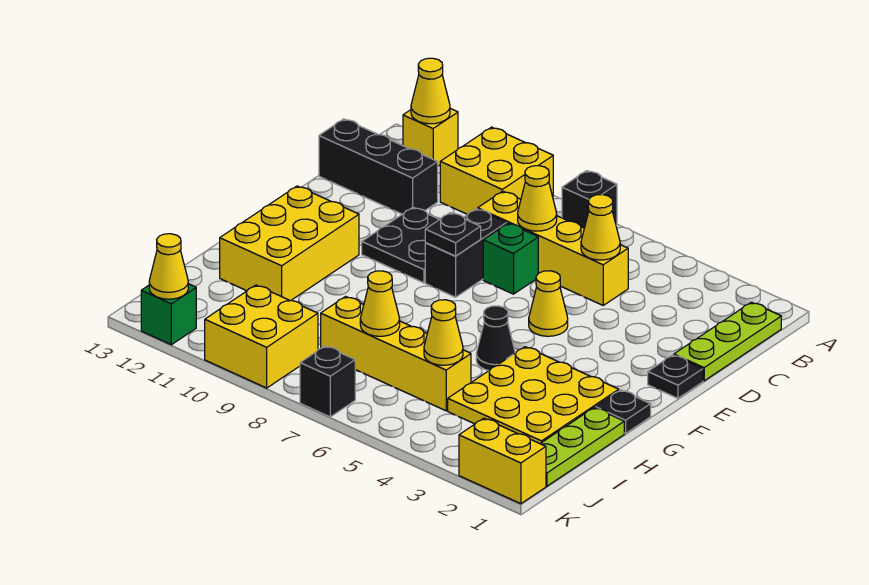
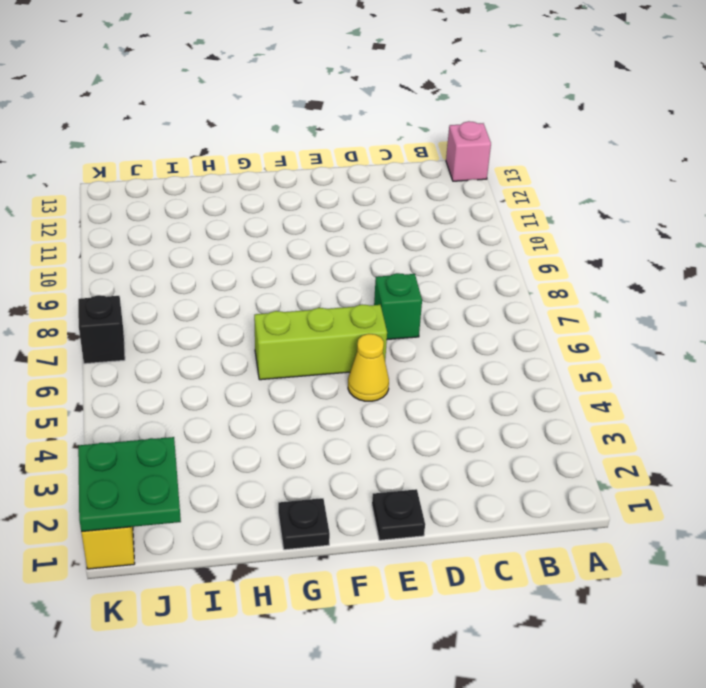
pink brick A13 level 1 -> none
lime brick E6:G6 level 1 -> none
green plate J1:K2 level 2 -> none
none -> black brick A7 level 1
none -> yellow brick A9:B10 level 1
none -> yellow brick A12 level 1

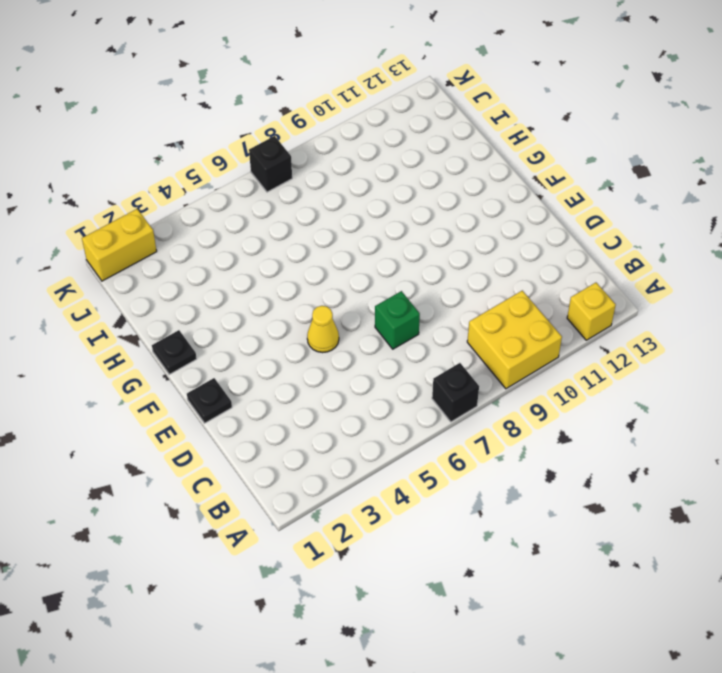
none -> lime plate B1:D1 level 1
none -> yellow brick C5:C8 level 1
none -> black brick C11:C13 level 1

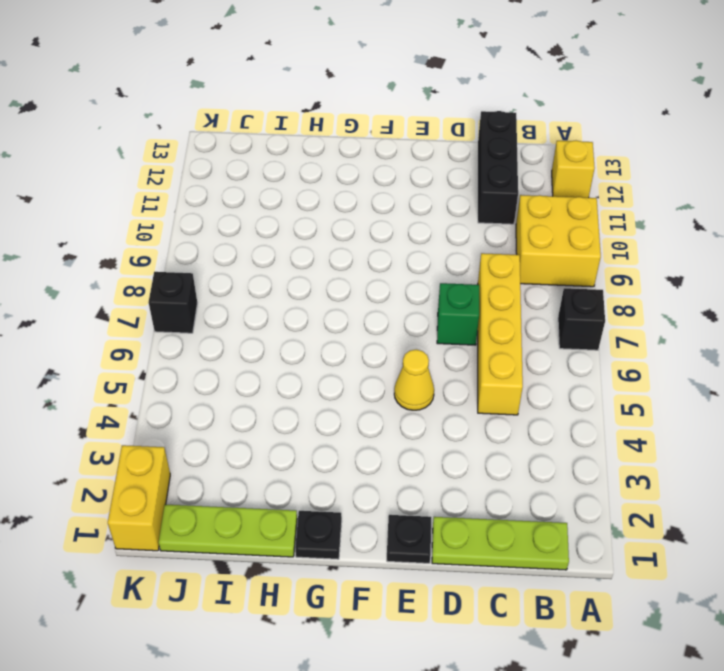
none -> black brick D8:E8 level 1
none -> black plate D9:E10 level 1
none -> yellow brick F11:H12 level 1

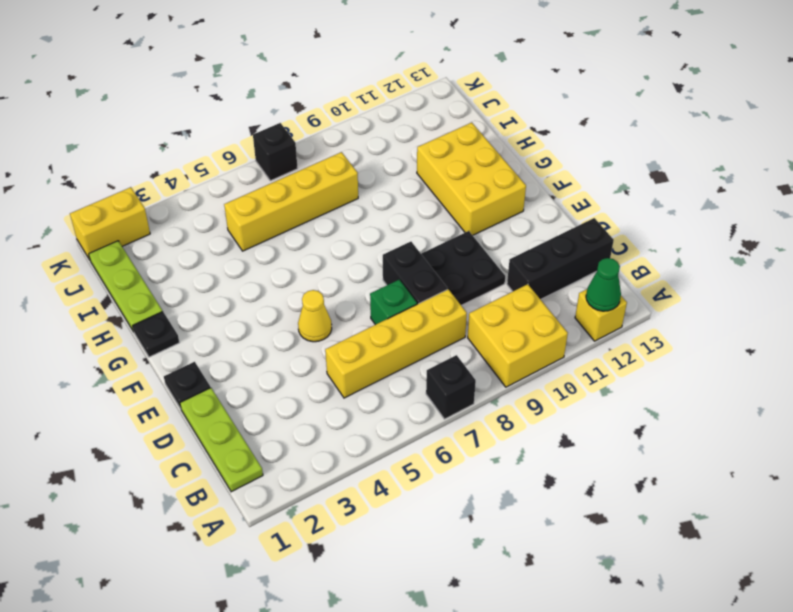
green cone A12 level 2 -> yellow cone A12 level 2
none -> yellow plate G2:I4 level 1
none -> black cone G5 level 1
none -> yellow brick J9:K10 level 1

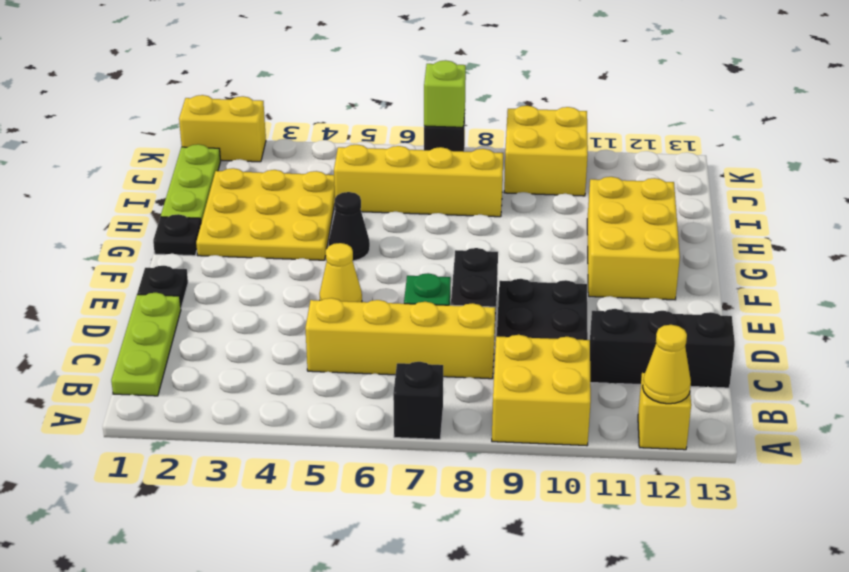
lime brick K7 level 2 -> none
none -> green brick K12 level 1
none -> yellow cone C5 level 2
none -> yellow cone C7 level 2

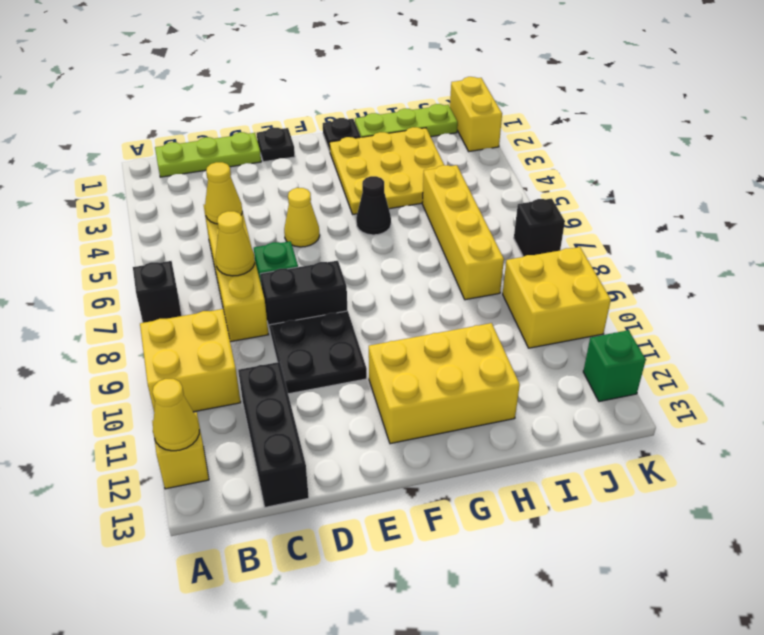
none -> black plate E8 level 2
none -> yellow cone I5 level 2
none -> yellow cone I7 level 2

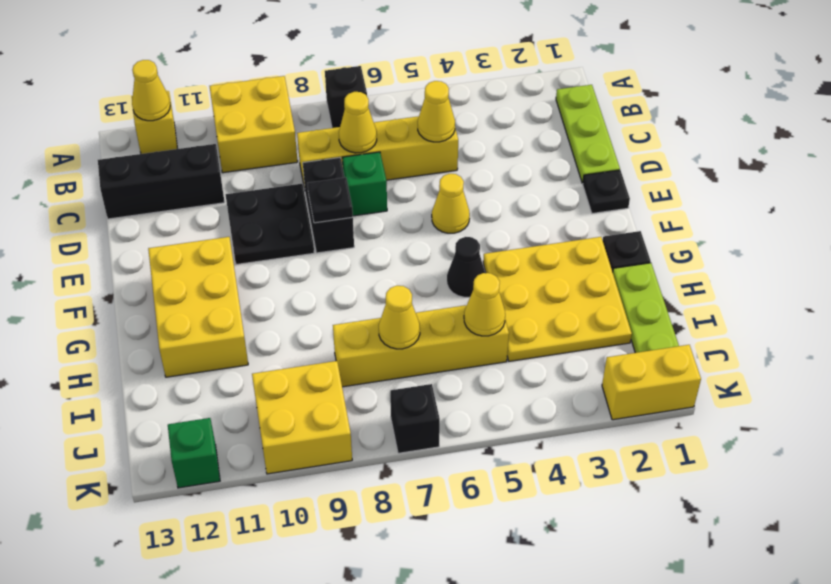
none -> yellow cone K12 level 2

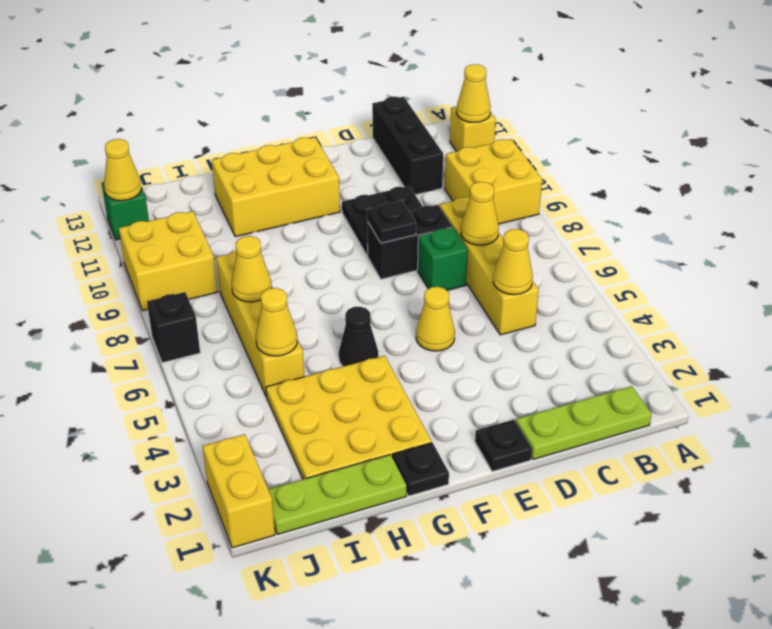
none -> black brick A7 level 1

